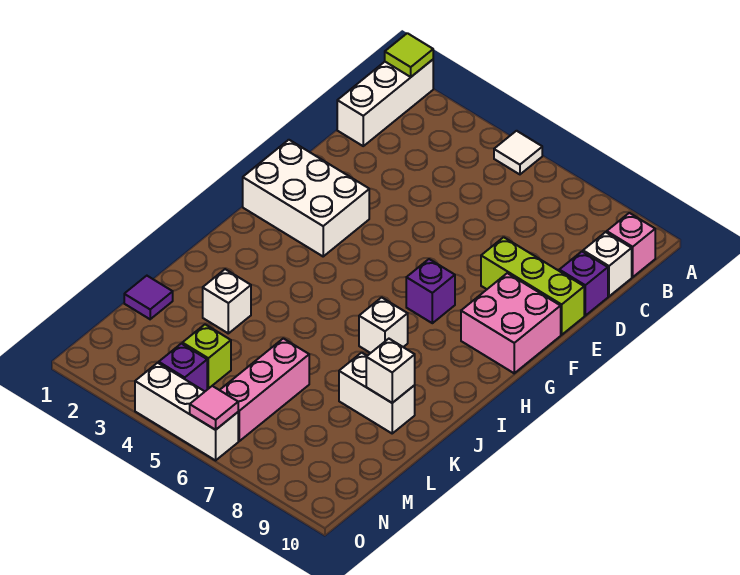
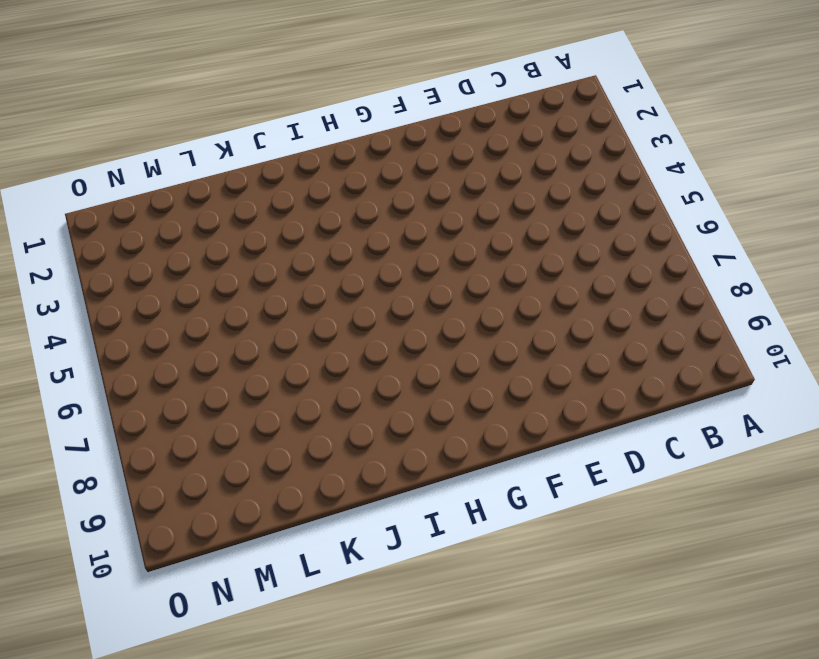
none -> white brick A1:C1 level 1
none -> white tile A5 level 1
none -> pink brick B10 level 1

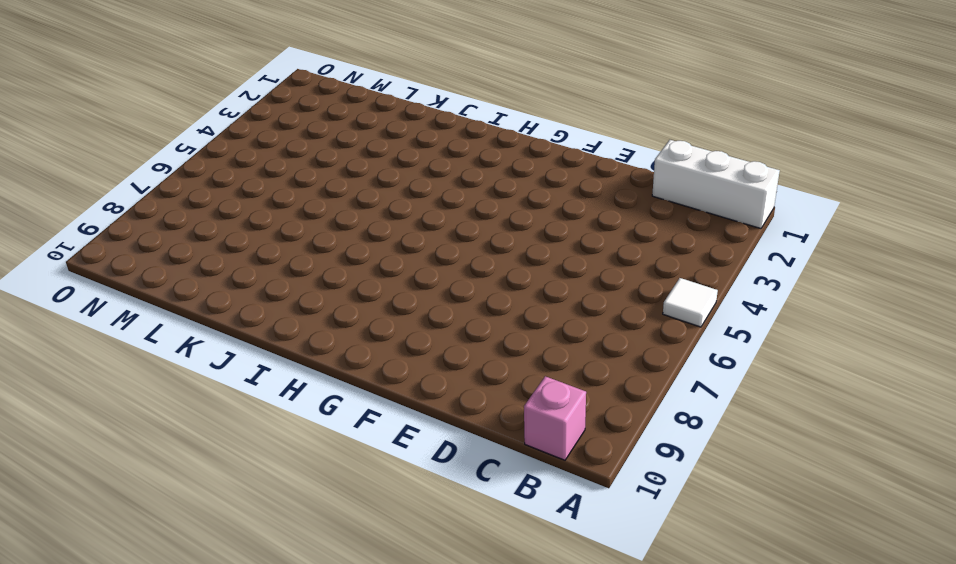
none -> white brick C10 level 1
none -> purple brick D10 level 1
none -> lime brick E8:E10 level 1

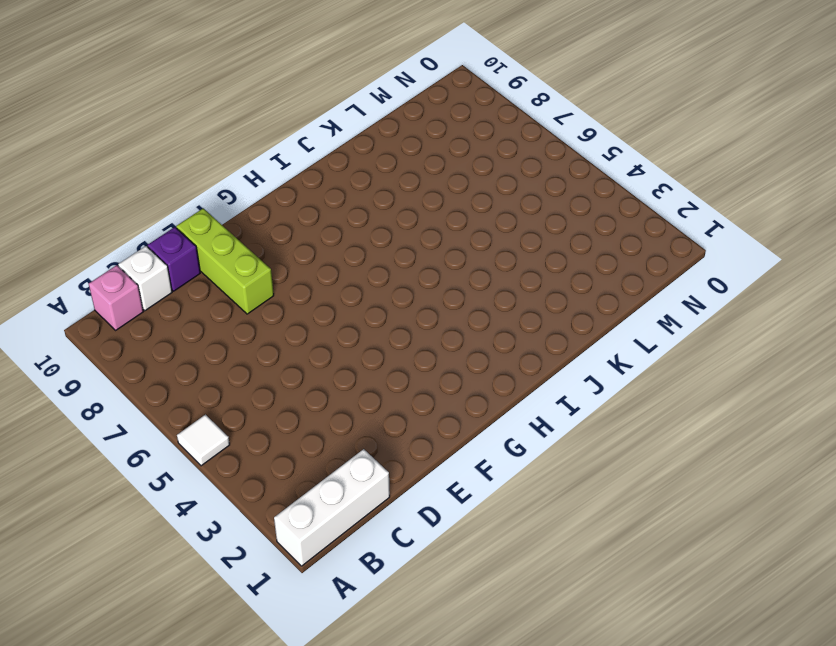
none -> white brick F1:G3 level 1
none -> pink brick F9:G10 level 1
none -> purple brick G7 level 1

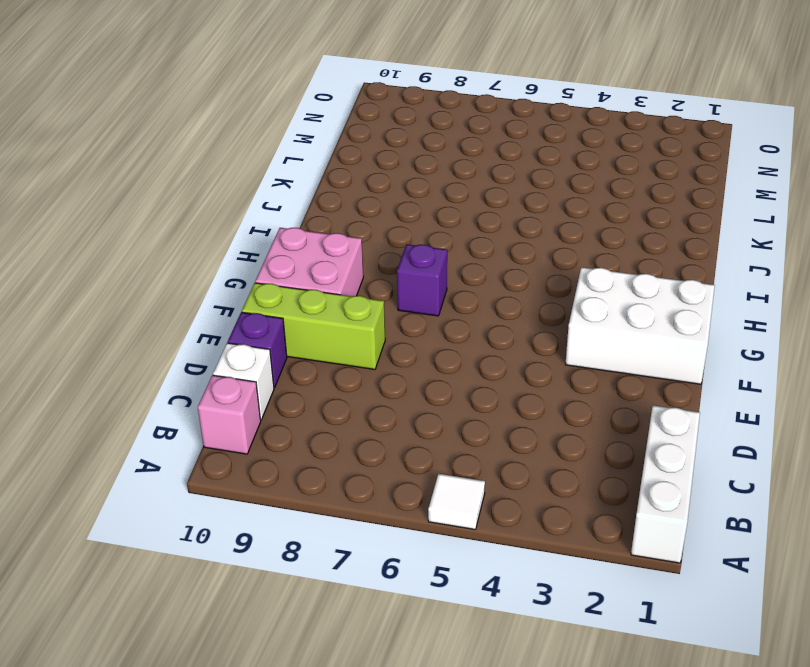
none -> white brick I7 level 1
none -> white brick K3 level 1
none -> white brick K8:K9 level 1

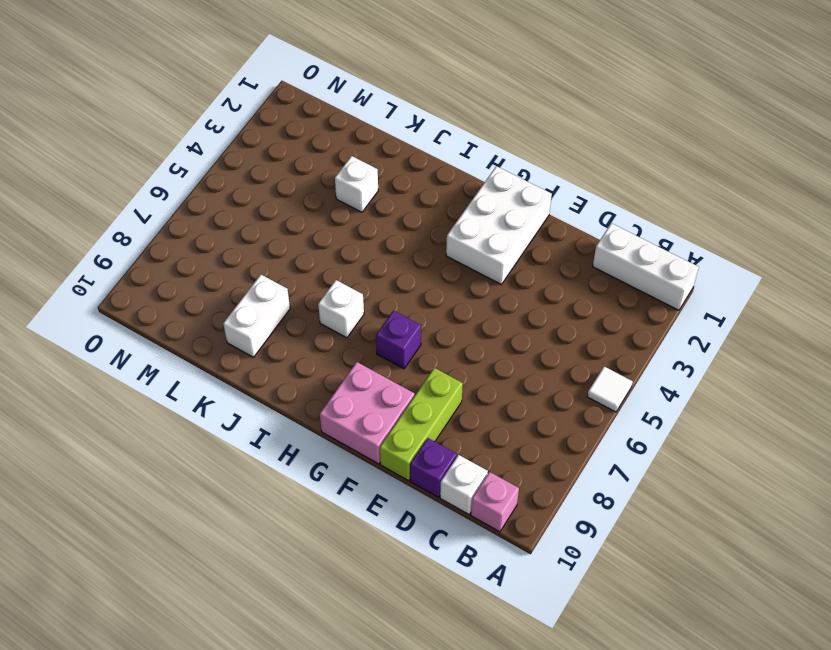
none -> purple tile L1 level 1
none -> pink brick L6:N6 level 1
none -> lime brick M4 level 1

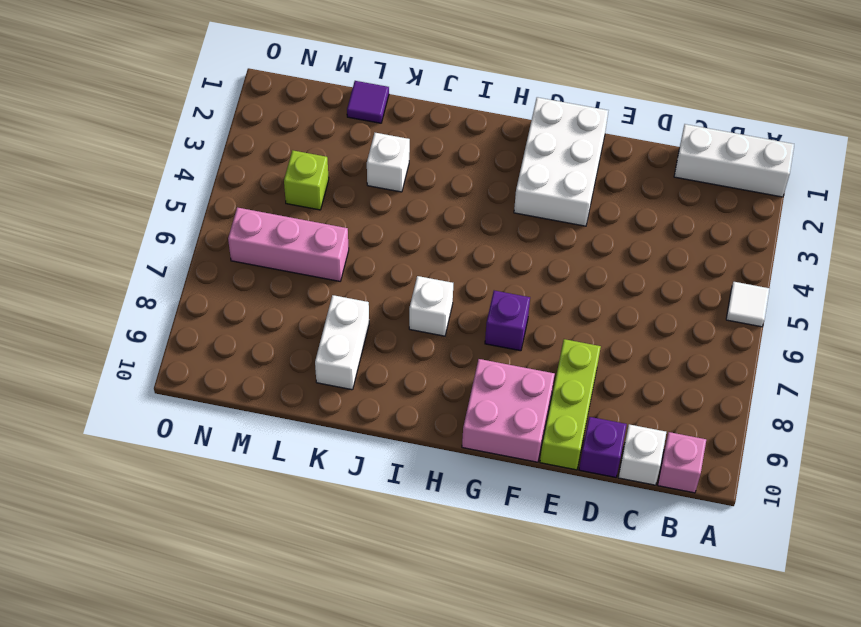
none -> purple brick N4 level 1
none -> white brick O4:O6 level 1
none -> lime tile A1 level 2

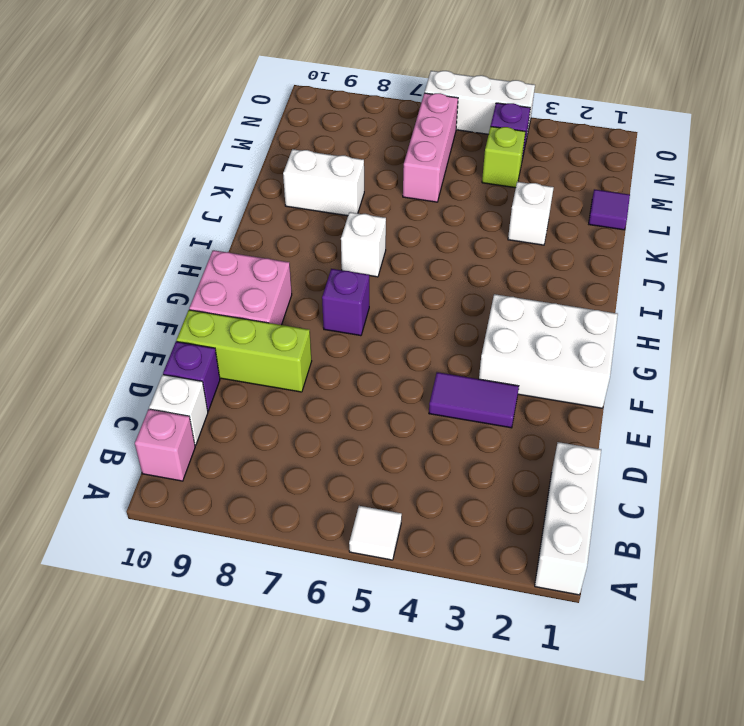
purple tile E3:E4 level 1 -> none
none -> lime tile A1 level 2
none -> white brick K9 level 2
none -> pink tile O6 level 2

